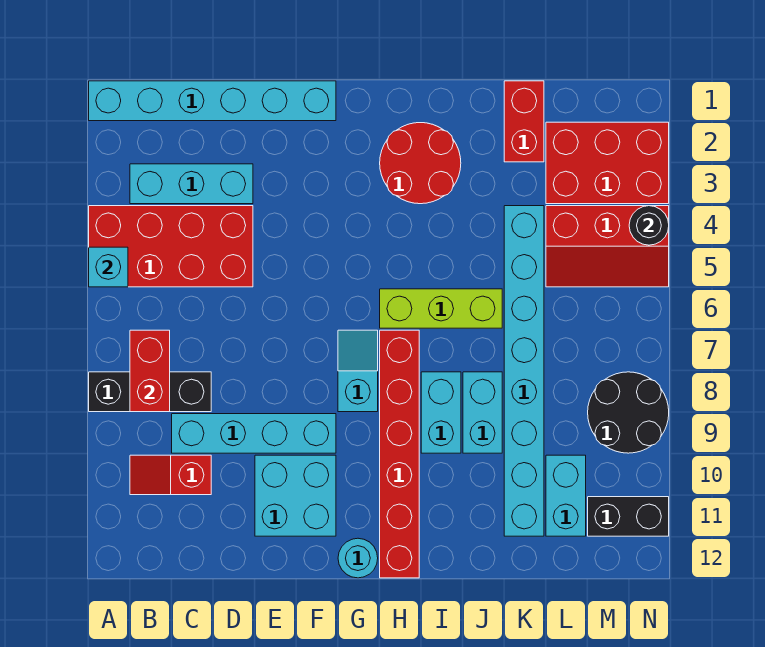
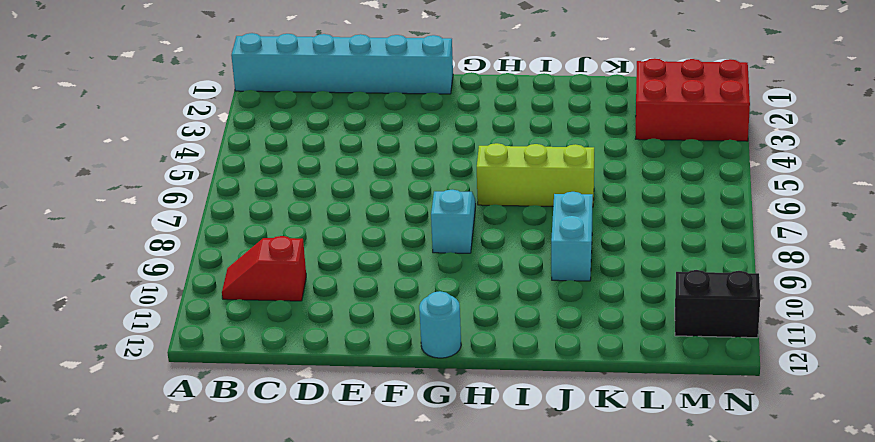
none -> red brick A4:D5 level 1
none -> black brick A8:C8 level 1
none -> cyan brick B3:D3 level 1

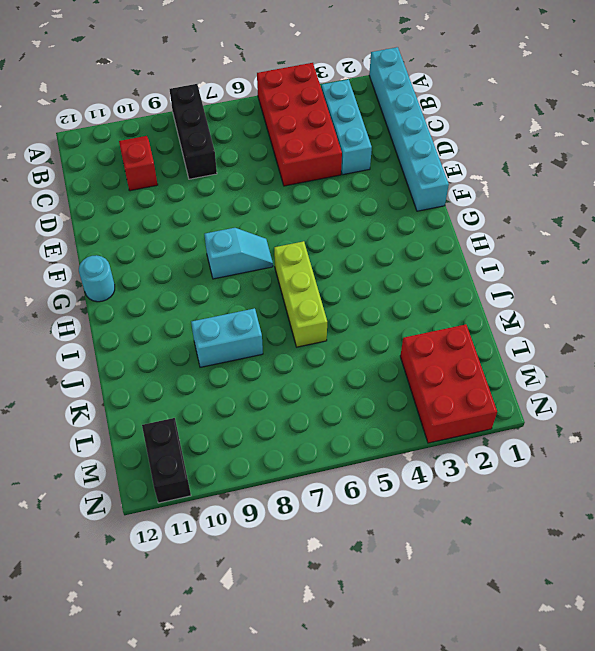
none -> cyan brick C9:F9 level 1
none -> cyan brick E10:F11 level 1
none -> red round brick H2:I3 level 1

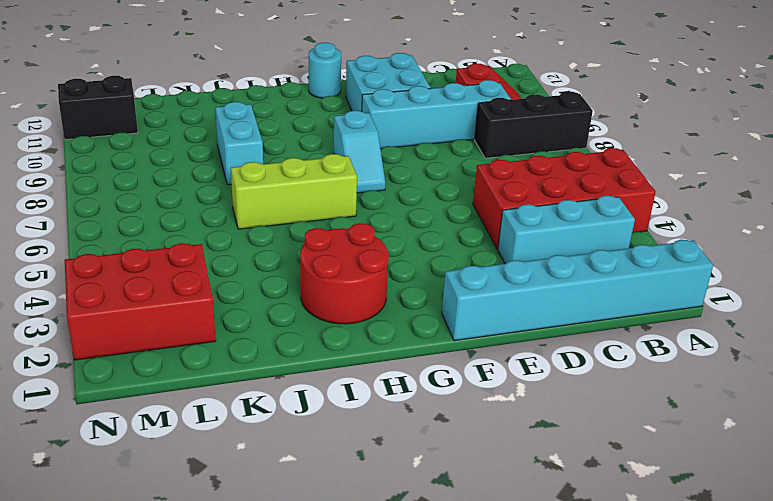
none -> red brick H7:H12 level 1
none -> cyan brick I8:I9 level 1
none -> red brick K1:K2 level 1

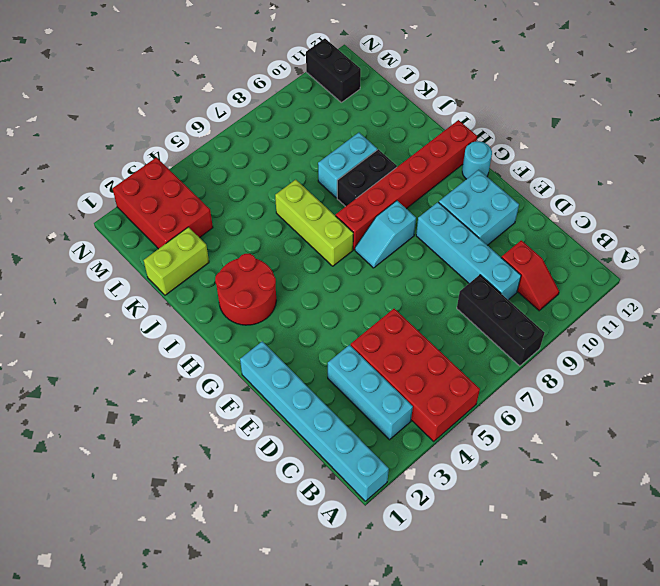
black brick I8:I9 level 1 -> cyan brick I8:I9 level 1
lime brick K1:K2 level 1 -> red brick K1:K2 level 1
none -> cyan brick K4:K11 level 1
none -> red slope L4:N5 level 1 top 4
none -> cyan brick L10:L11 level 1

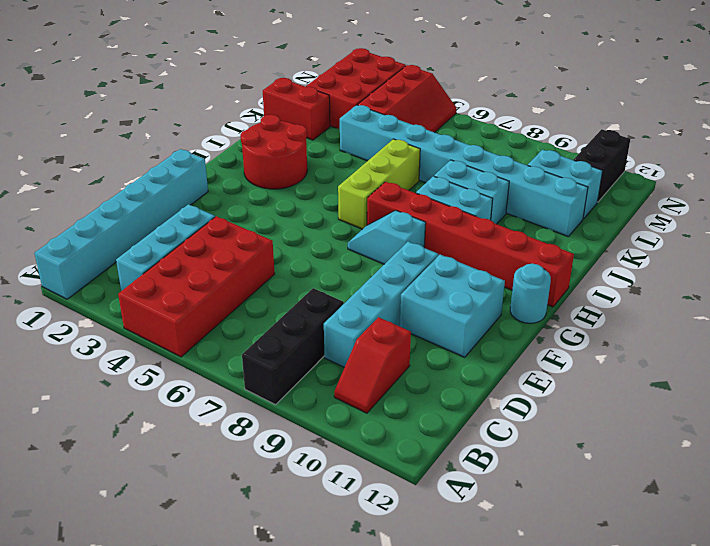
none -> black round brick M8:N9 level 1
none -> cyan brick A5 level 2
none -> red brick B7:B8 level 2

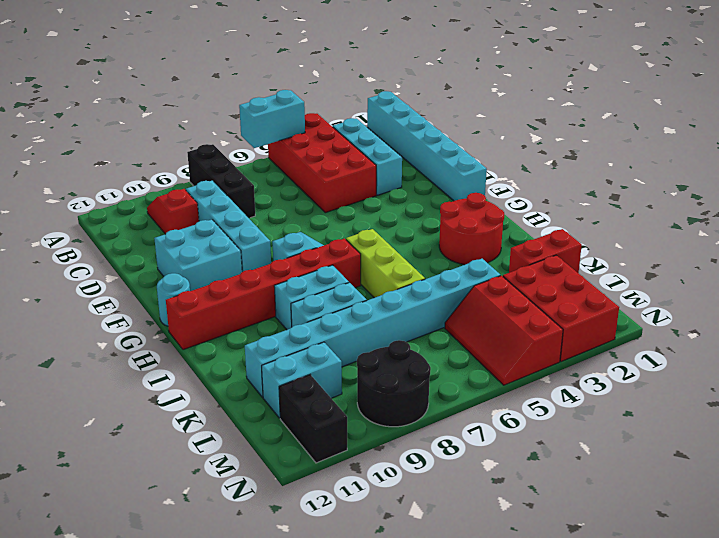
cyan brick A5:A6 level 2 -> cyan brick A5 level 2
none -> red brick B7:B8 level 2
none -> black round brick N4 level 2

